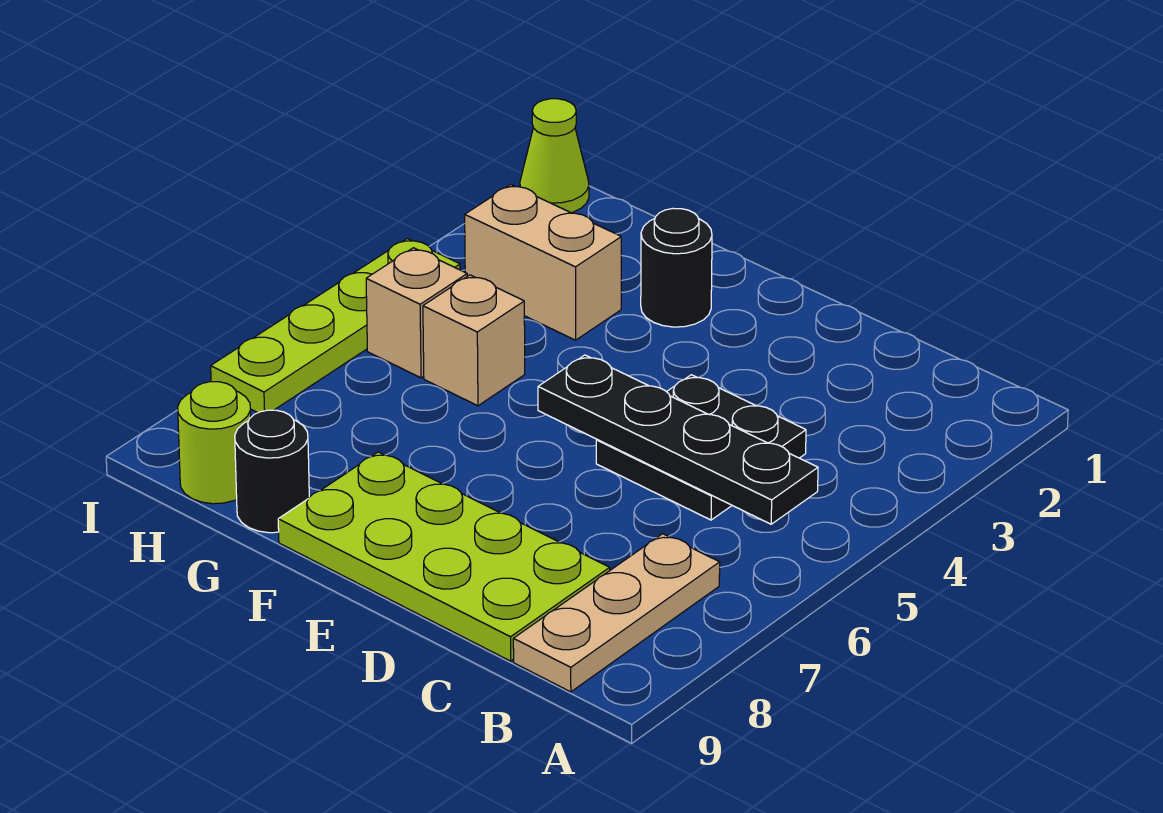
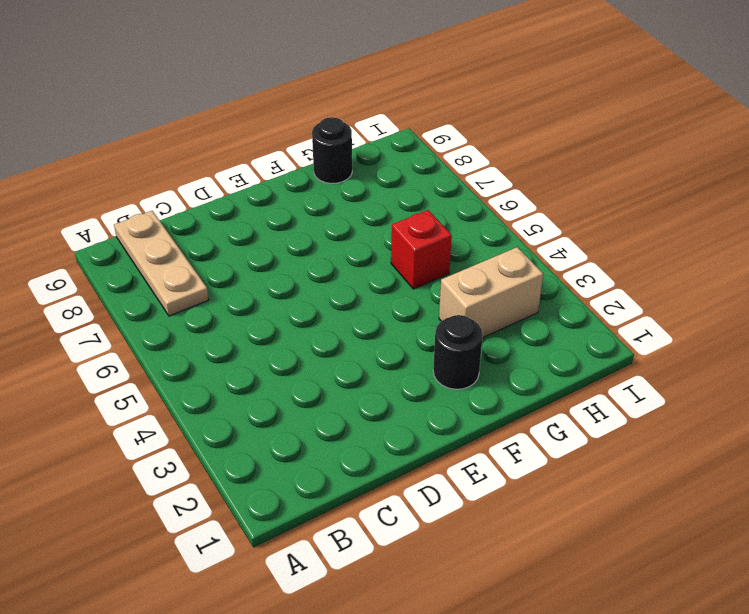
red brick G5 level 1 -> tan brick G5 level 1
none -> black plate C4:D5 level 1
none -> lime plate C8:F9 level 1
none -> tan brick H5 level 1

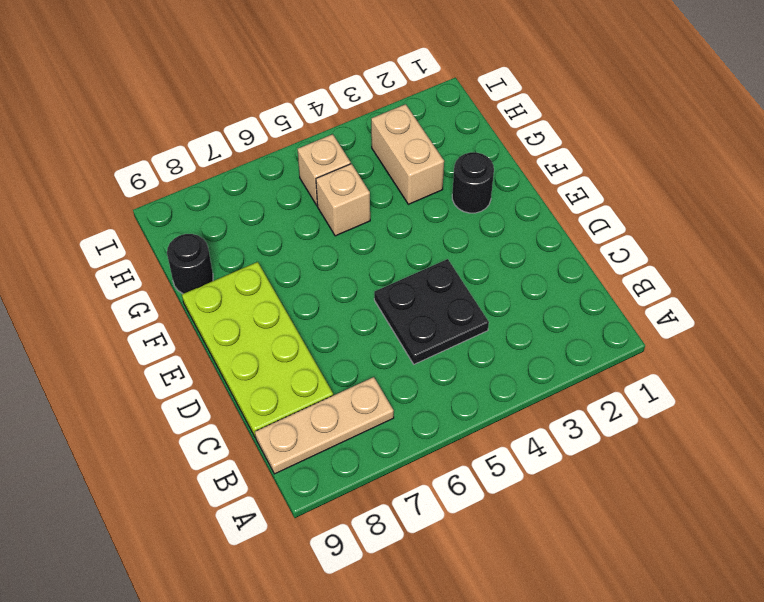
none -> lime round brick H9 level 1
none -> lime cone I1 level 1
none -> lime plate I4:I7 level 1

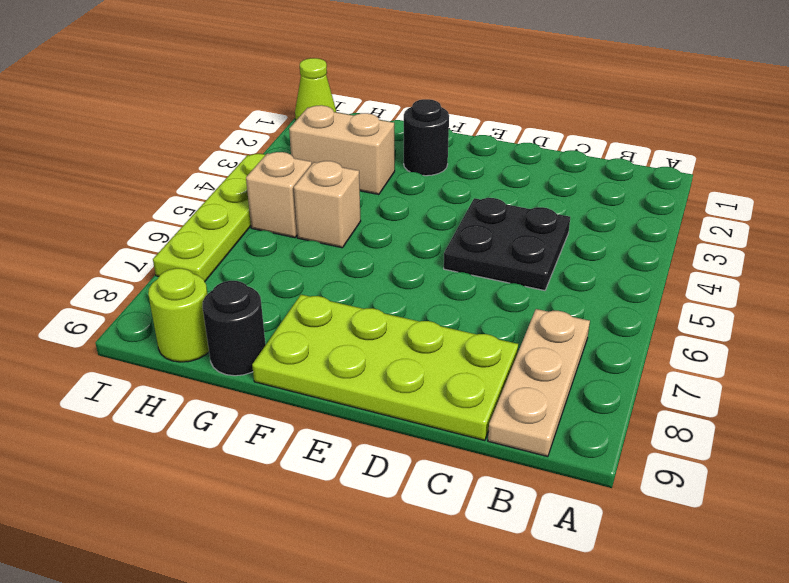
none -> black plate B5:E5 level 2

